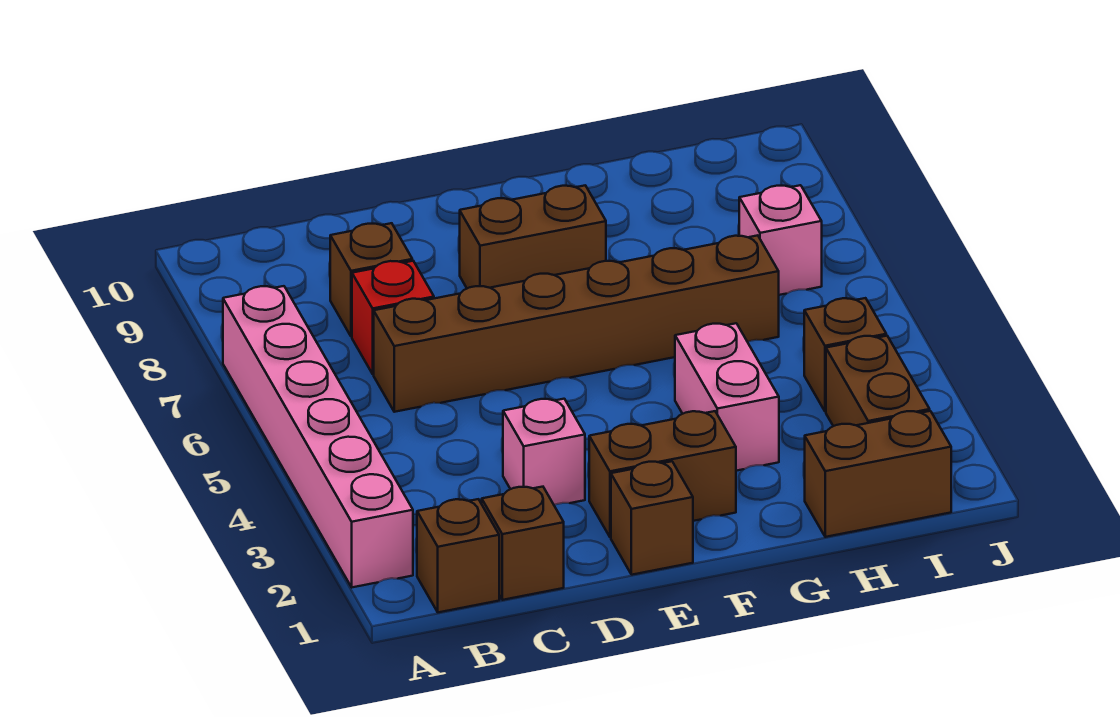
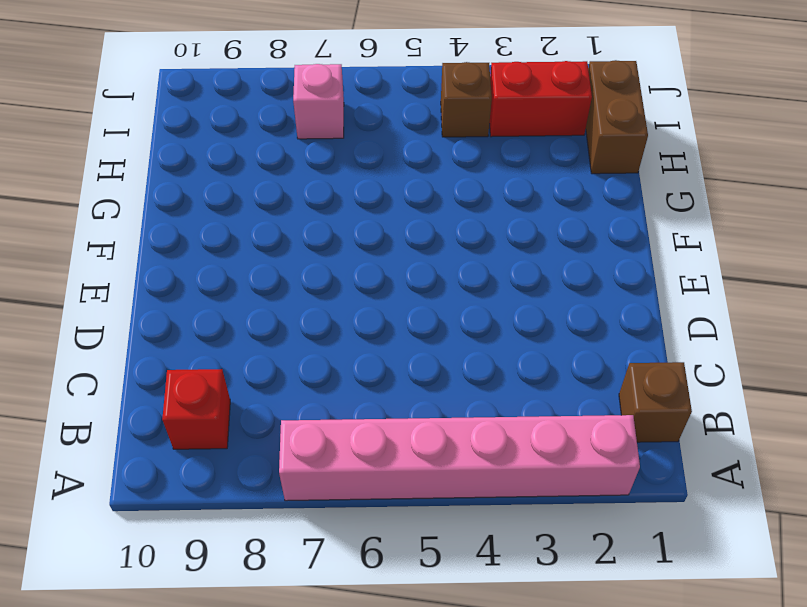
red brick B9 level 1 -> red brick C7 level 1
red brick I2:I3 level 1 -> brown brick I2:I3 level 1
none -> brown brick C1 level 1
none -> brown brick C6:H6 level 1
none -> brown brick C8 level 1

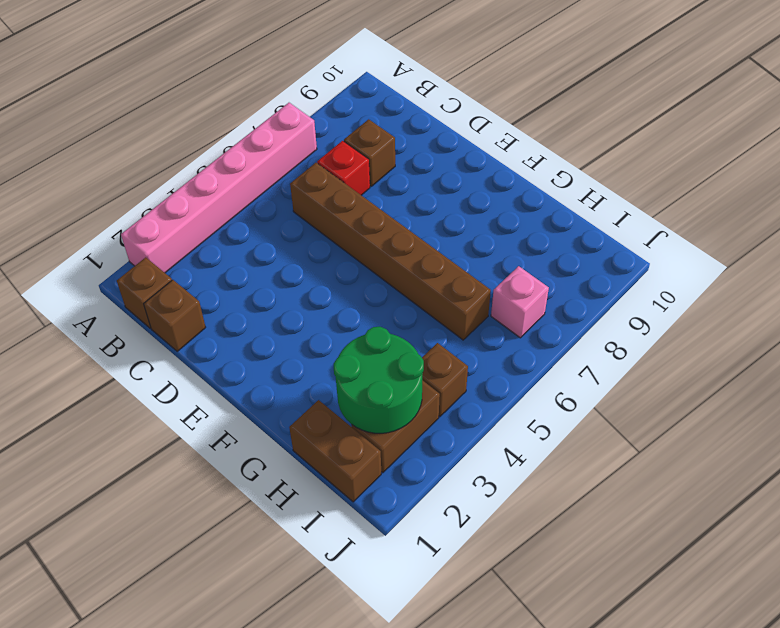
green round brick H2:I3 level 2 -> none
none -> pink brick D3 level 1
none -> brown brick E1 level 1
none -> brown brick E2:F2 level 1

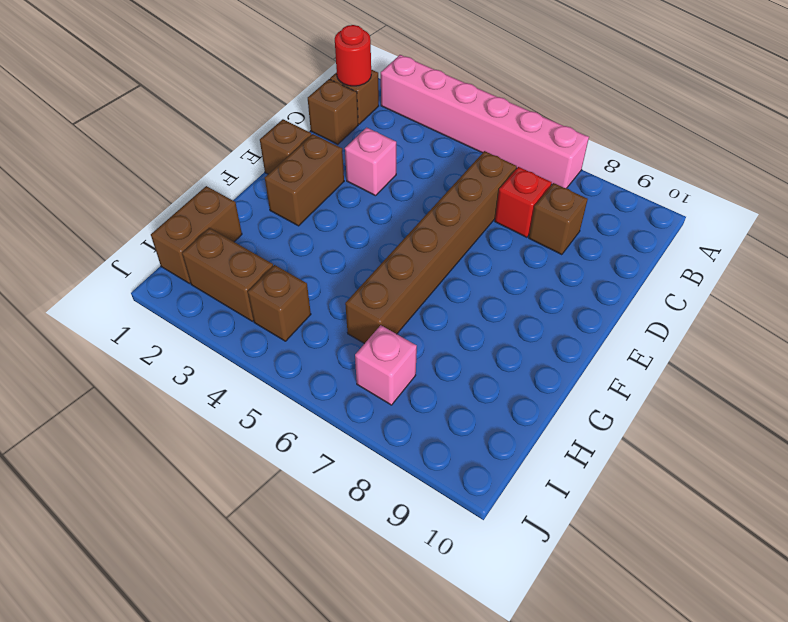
red round brick B1 level 2 -> none
none -> brown brick E8:F8 level 1
none -> pink brick G3:G4 level 1

